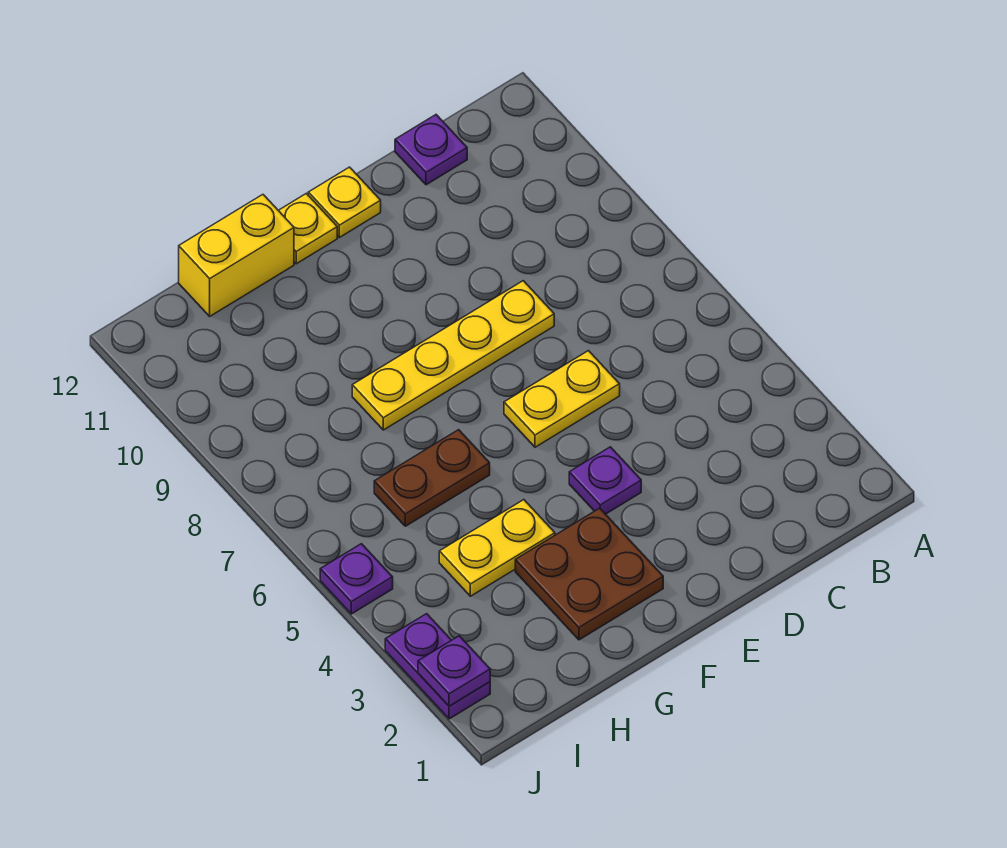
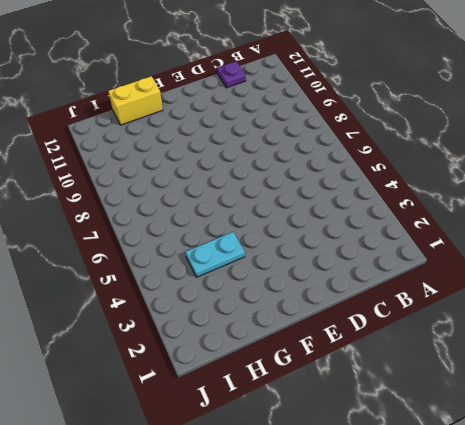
cyan plate G4:H4 level 1 -> yellow plate G4:H4 level 1
none -> yellow plate D6:E6 level 1
none -> yellow plate D8:G8 level 1
none -> purple plate E4 level 1

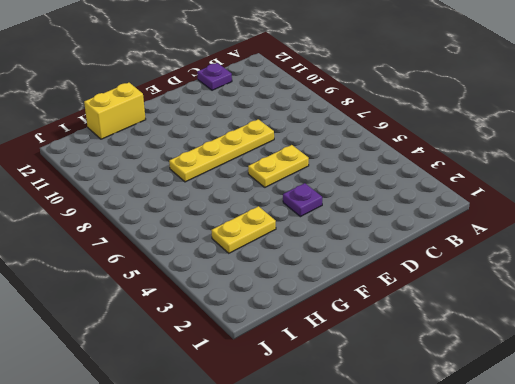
none -> yellow plate E12 level 1
none -> brown plate F2:G3 level 1
none -> yellow plate F12 level 1

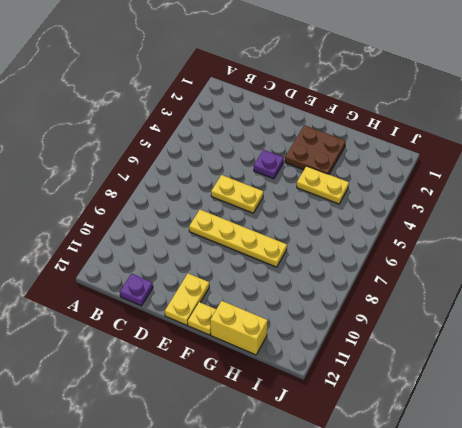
yellow plate E11:E12 level 1 -> yellow plate E12 level 1
none -> brown plate G6:H6 level 1
none -> purple plate J2:J3 level 1
none -> purple plate J5 level 1

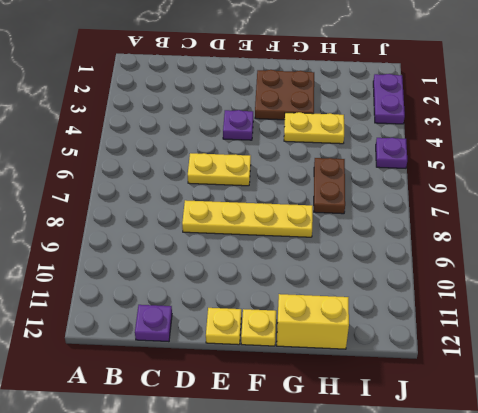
brown plate H6:H7 level 1 -> brown plate G6:H6 level 1
none -> purple plate J2 level 2

